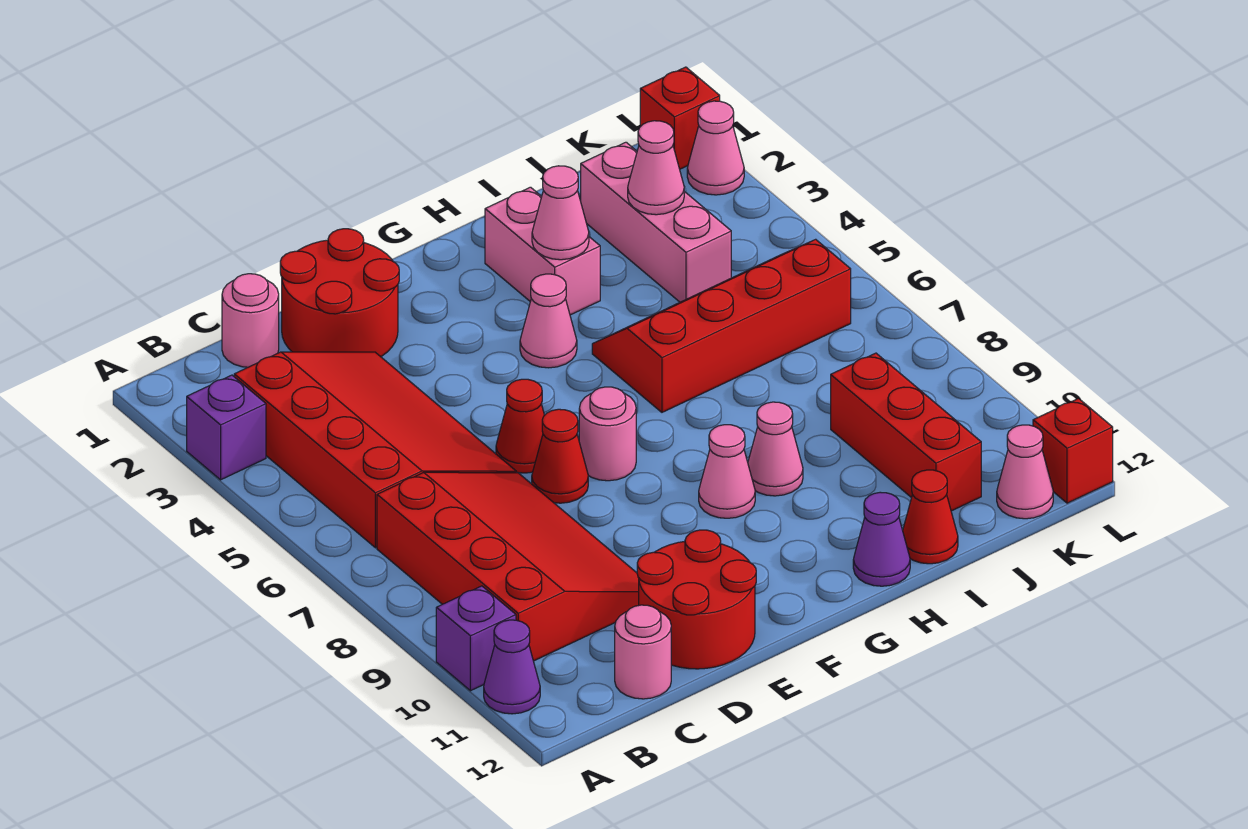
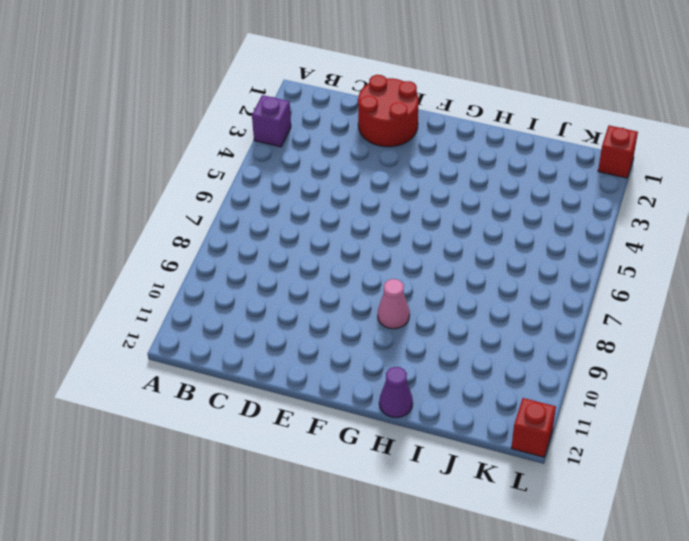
none -> purple brick A10 level 1
none -> purple cone A11 level 1
none -> red slope B3:D6 level 1 top B

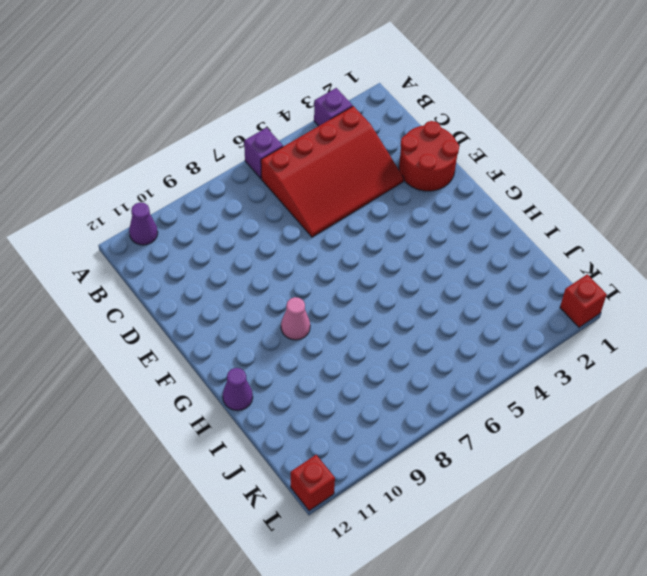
purple brick A6 level 1 -> purple brick A10 level 1
none -> red slope B7:D10 level 1 top B
none -> pink round brick C1 level 1
none -> pink round brick C12 level 1

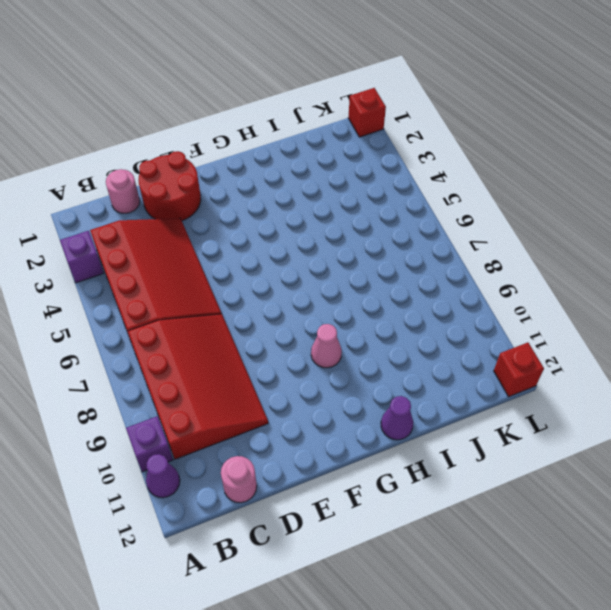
none -> red round brick D11:E12 level 1
none -> red cone E6 level 1
none -> red cone E7 level 1

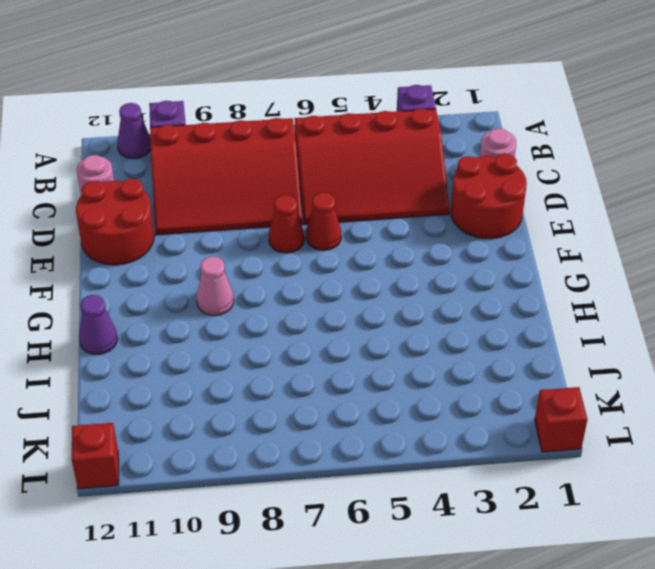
none -> pink round brick F7 level 1
none -> pink cone G4 level 1
none -> pink brick H2:H3 level 1

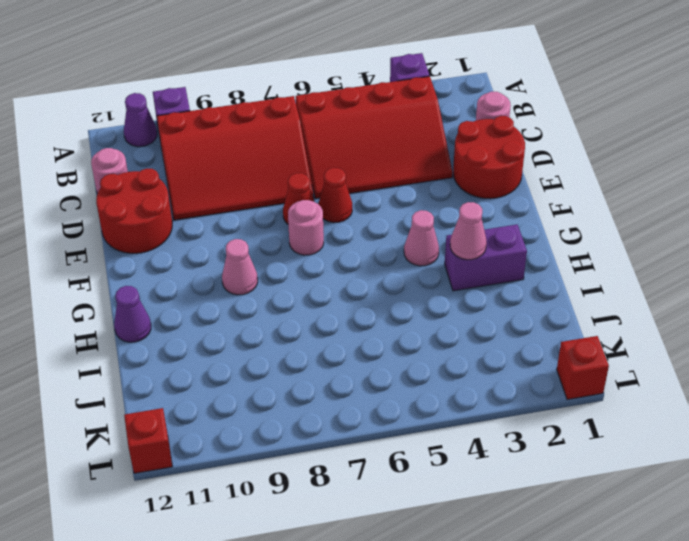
purple brick H2:H3 level 1 -> pink brick H2:H3 level 1
none -> red slope H5:K6 level 1 top 6
none -> pink cone H9 level 1
none -> red cone I12 level 1

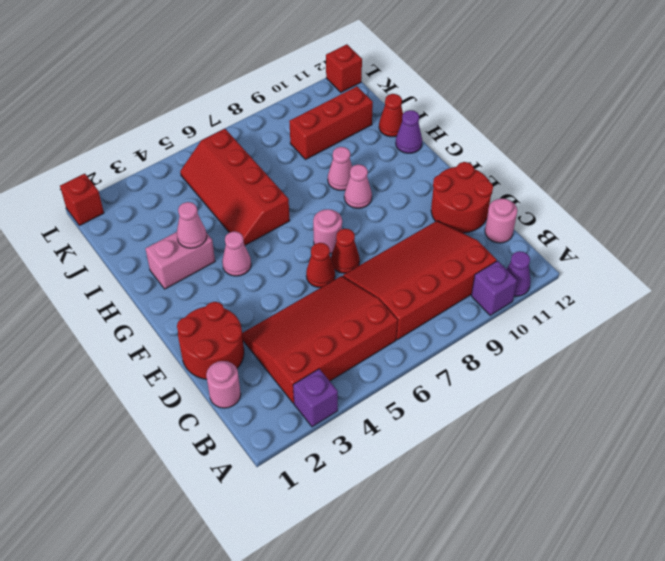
none -> pink brick J2:J4 level 1
none -> pink cone K12 level 1
none -> pink cone L2 level 1

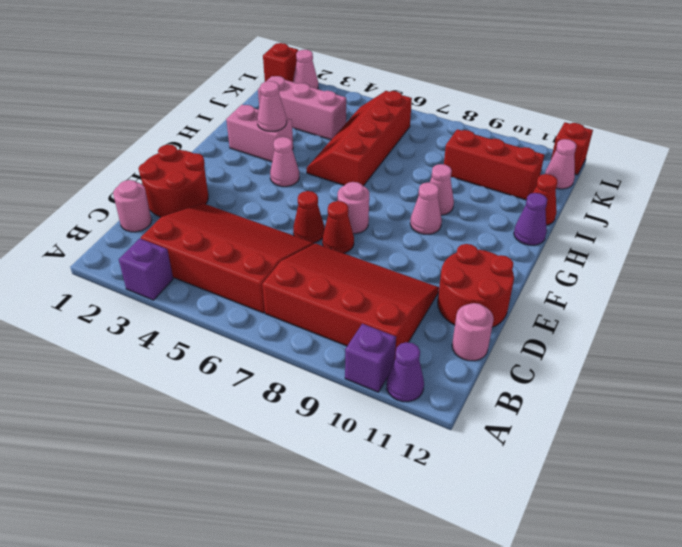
none -> pink cone J3 level 2

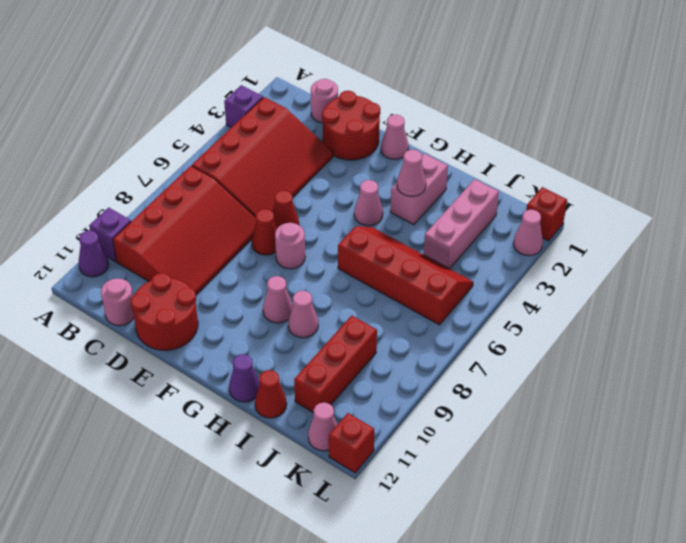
pink cone F1 level 1 -> pink cone J3 level 2

